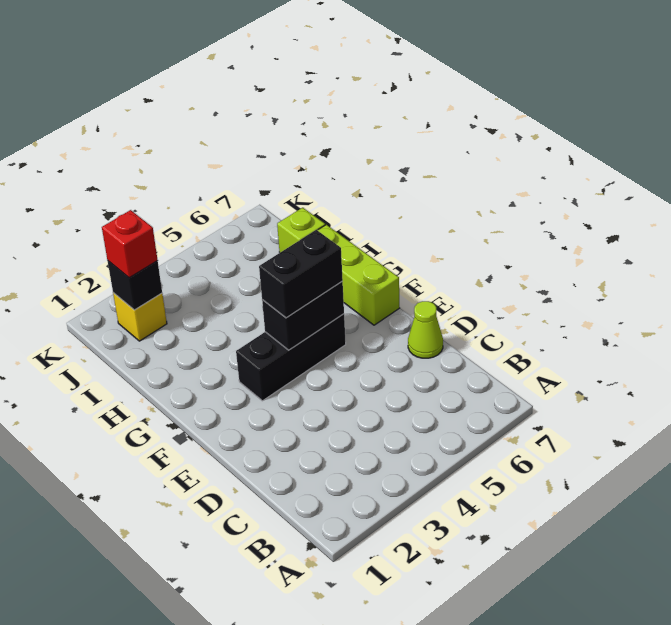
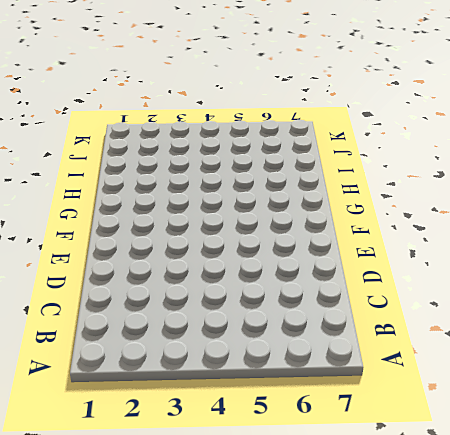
none -> lime cone D7 level 1
none -> black brick F3:F5 level 1

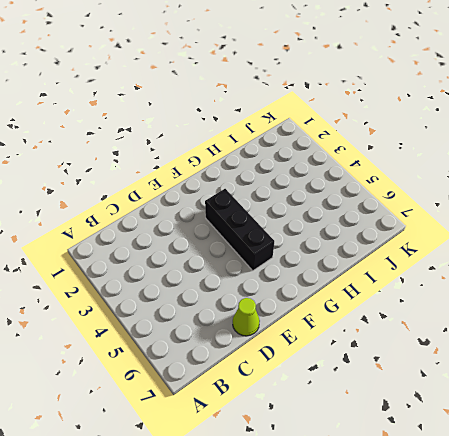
none -> lime brick F7:H7 level 1
none -> lime brick I7 level 1

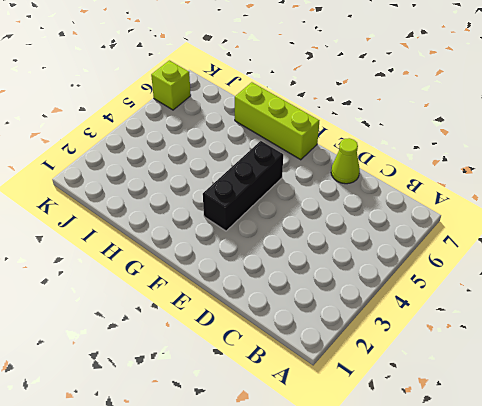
lime brick K6 level 1 -> lime brick I7 level 1
none -> yellow brick J2 level 1
none -> black brick F4:F5 level 2

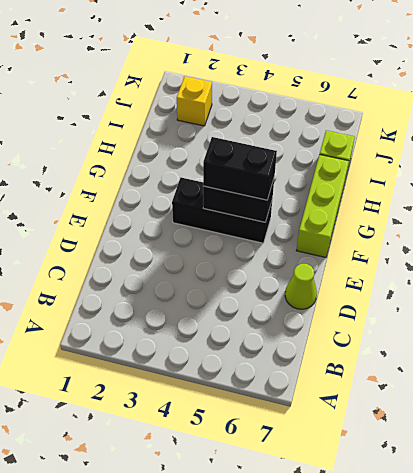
none -> black brick J2 level 2
none -> red brick J2 level 3

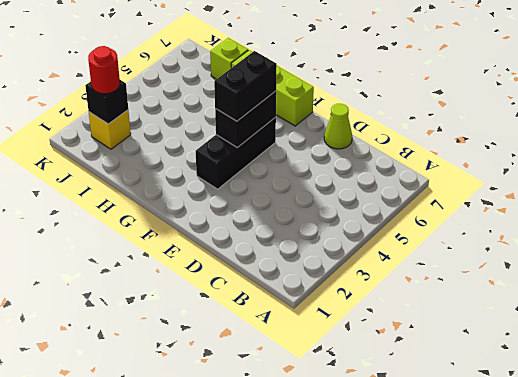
red round brick J2 level 3 -> red brick J2 level 3

